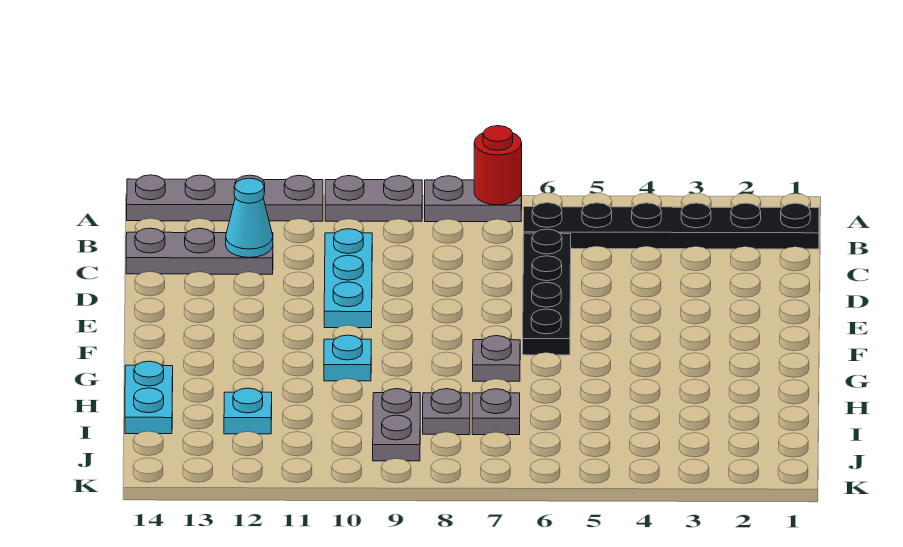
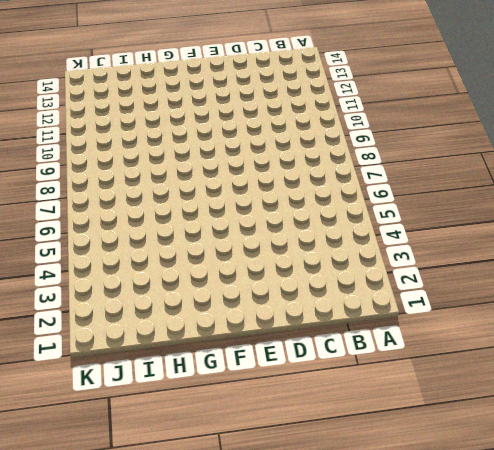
none -> grey plate A7:A8 level 1
none -> grey plate A9:A10 level 1
none -> grey plate A11:A14 level 1

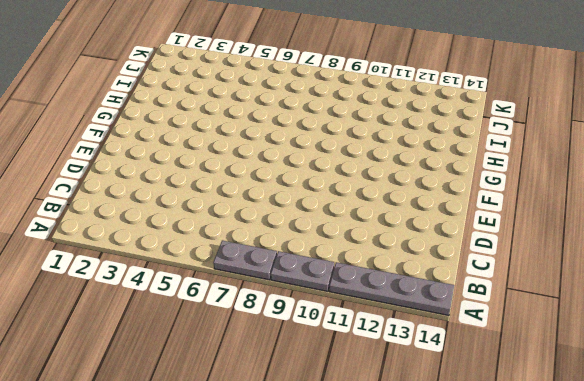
none -> black plate B1:B6 level 1
none -> black plate C6:F6 level 1
none -> cyan plate C10:E10 level 1

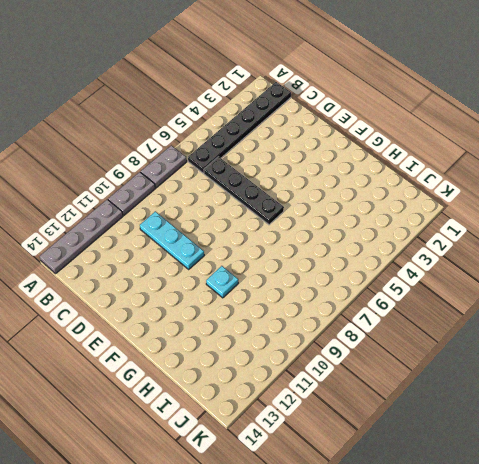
none -> grey plate C12:C14 level 1
none -> grey plate G7 level 1
none -> cyan plate H14:I14 level 1

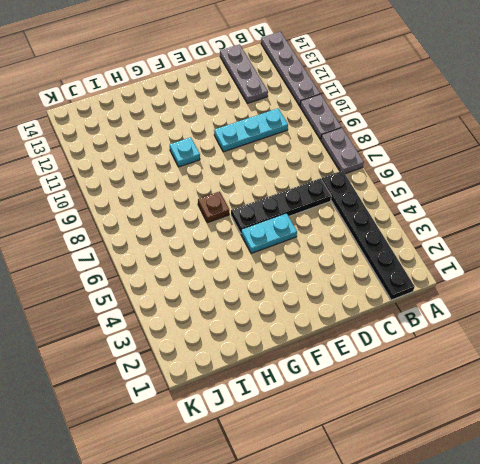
cyan plate E5:F5 level 1 -> cyan plate H14:I14 level 1
brown plate G7 level 1 -> grey plate G7 level 1
none -> grey plate I7 level 1
none -> grey plate I8 level 1
none -> grey plate I9:J9 level 1

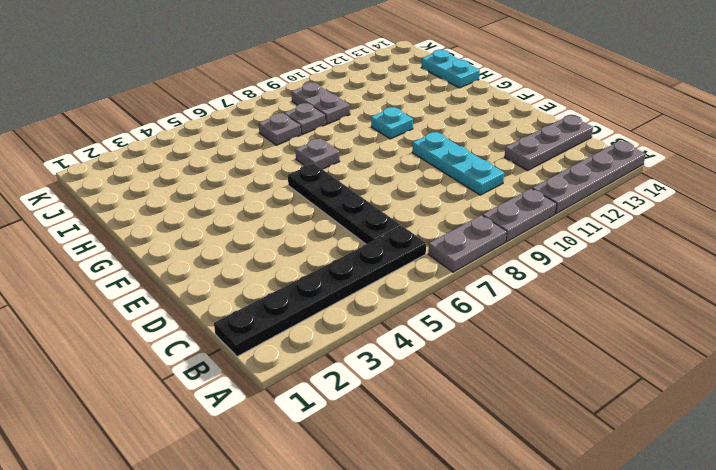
none -> cyan plate I12 level 1
none -> red round brick A7 level 2
none -> cyan cone C12 level 2

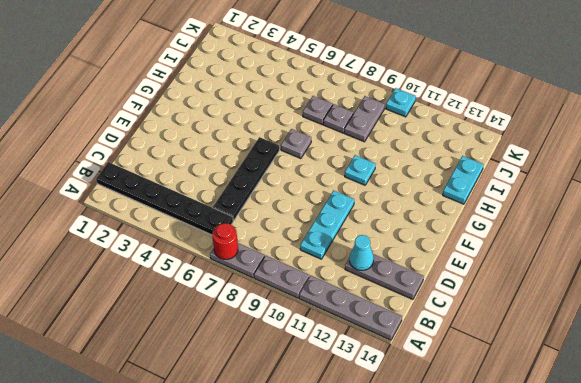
cyan plate K10 level 1 -> cyan plate I12 level 1

